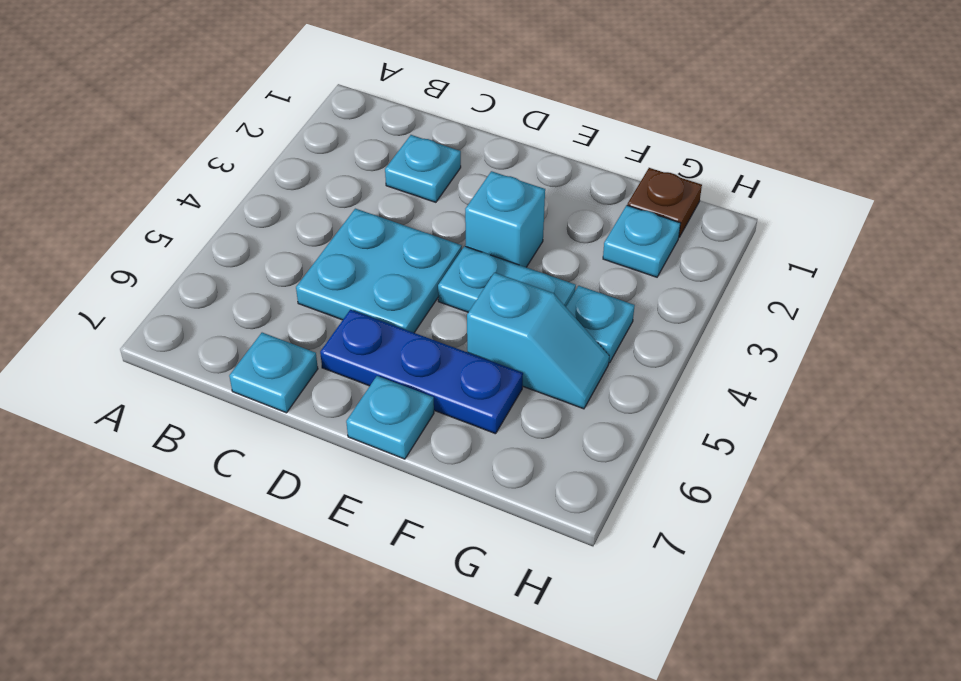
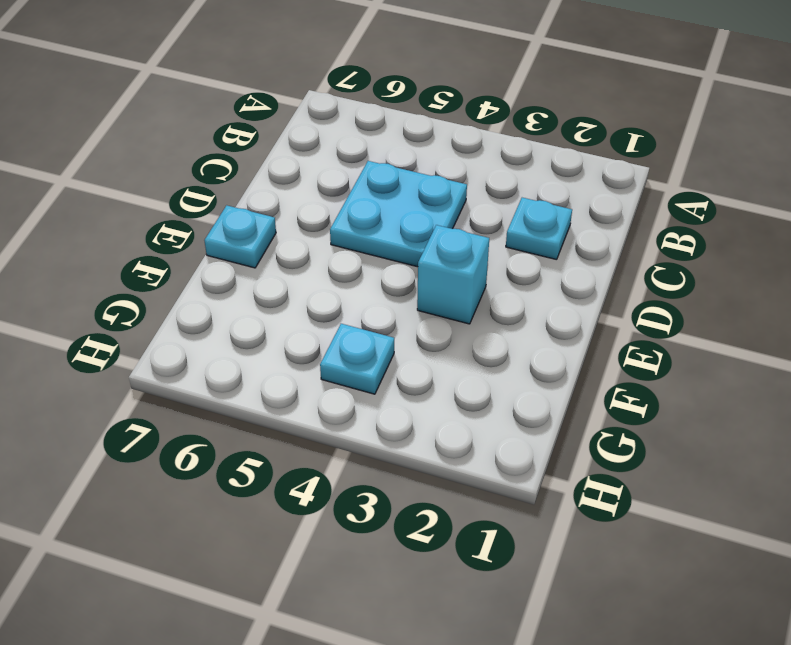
none -> cyan plate C7 level 1
none -> blue plate D6:F6 level 1

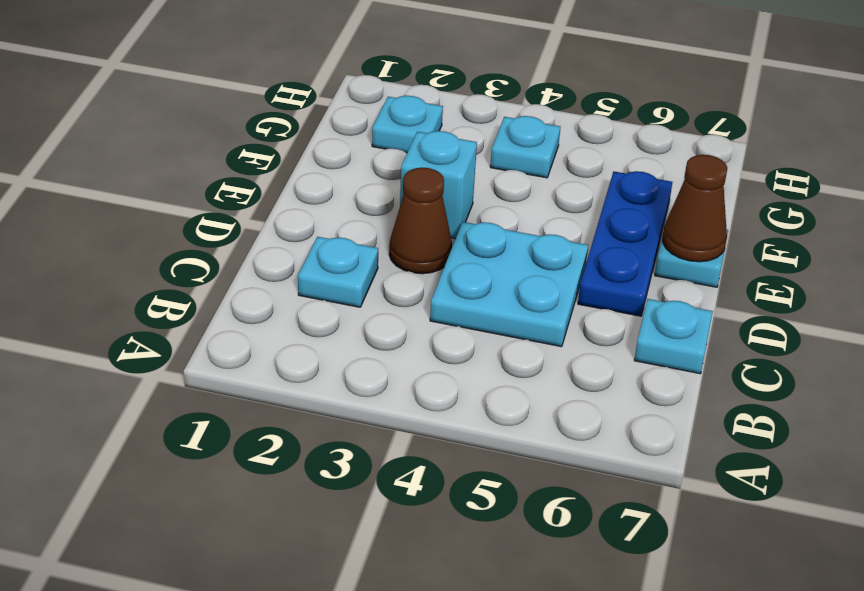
brown cone D3 level 1 -> none
brown cone E7 level 2 -> none
none -> cyan plate E4:F4 level 1
none -> cyan slope F5:G5 level 1 top F

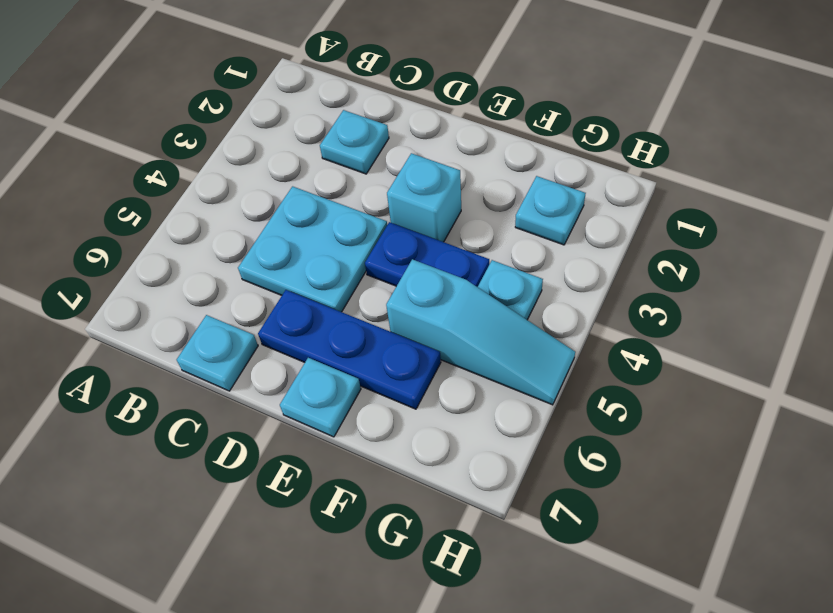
blue plate E4:F4 level 1 -> cyan plate E4:F4 level 1
cyan slope F5:H5 level 1 top F -> cyan slope F5:G5 level 1 top F
none -> brown plate G1 level 1

